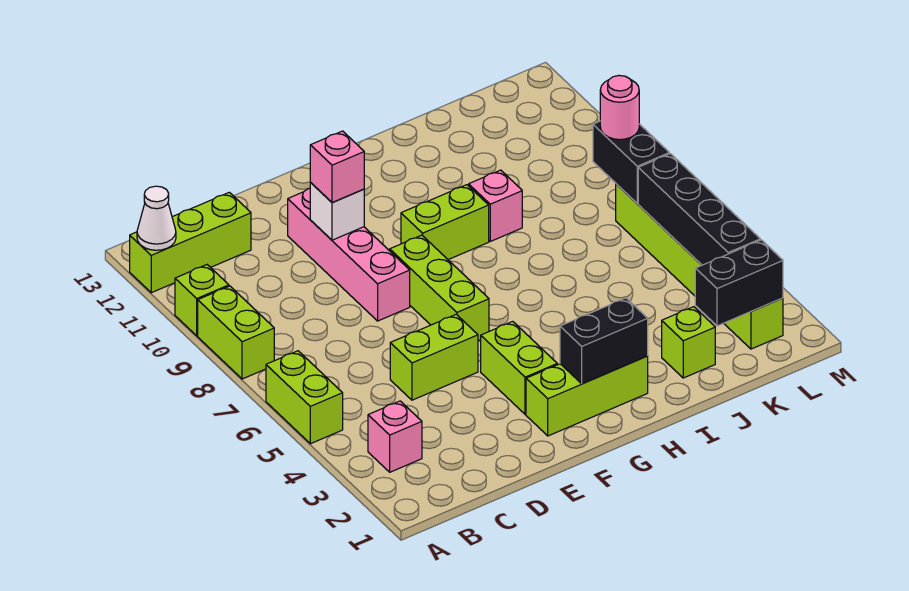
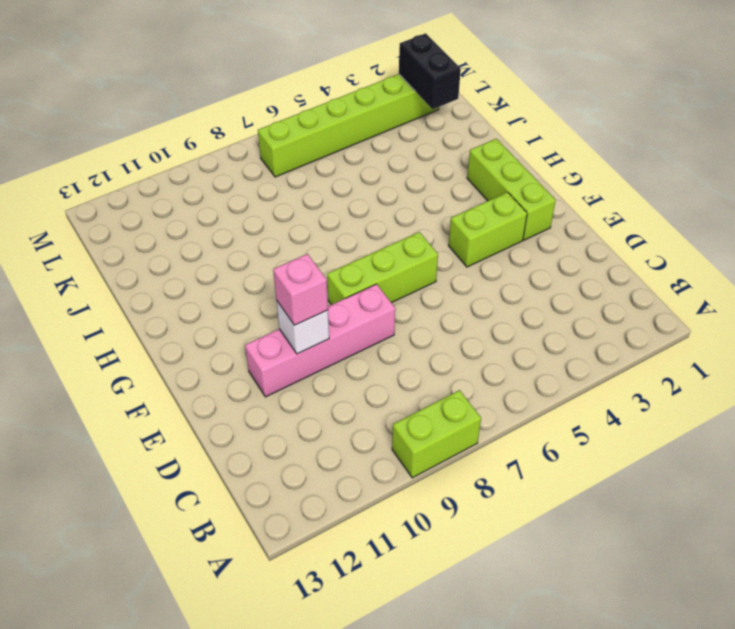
none -> lime brick A5:A6 level 1
none -> lime brick A10 level 1
none -> lime brick A12:C12 level 1

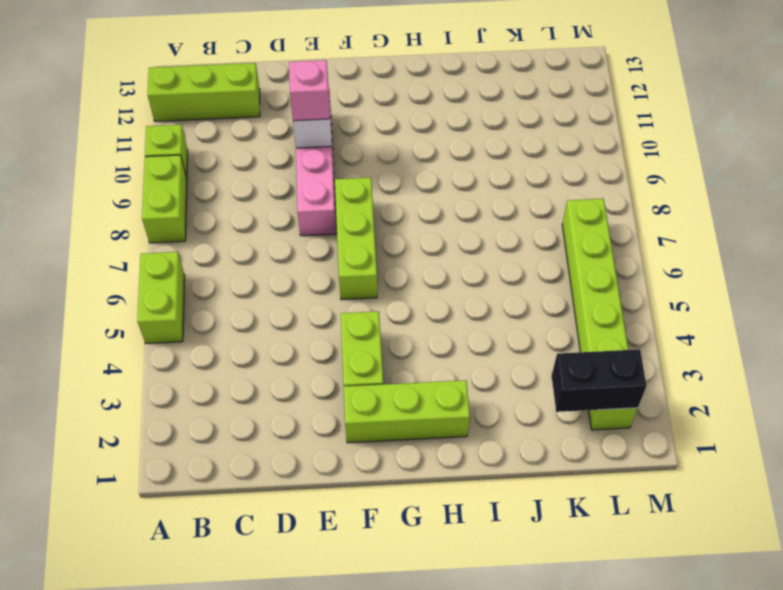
none -> pink brick B3 level 1
none -> lime brick D5:E5 level 1
none -> lime brick G9:H9 level 1

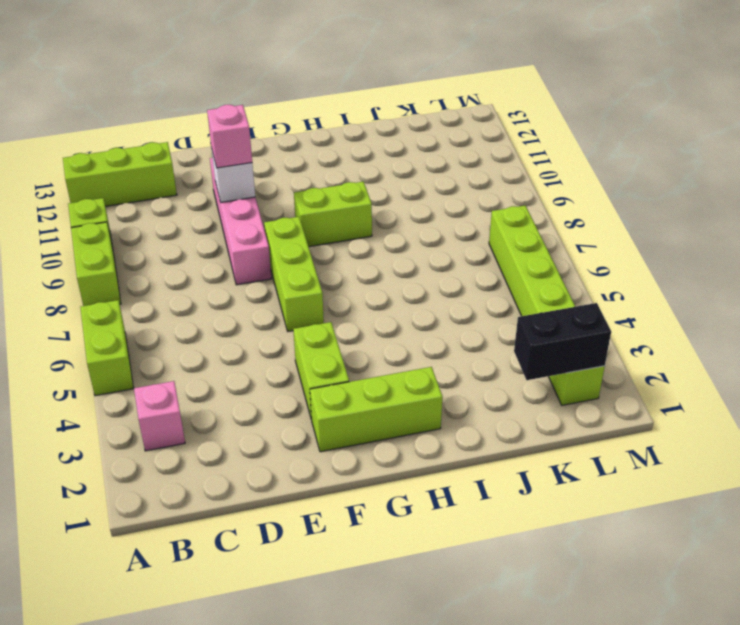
none -> lime brick D5:E5 level 1
none -> pink brick I9 level 1
none -> lime brick J2 level 1

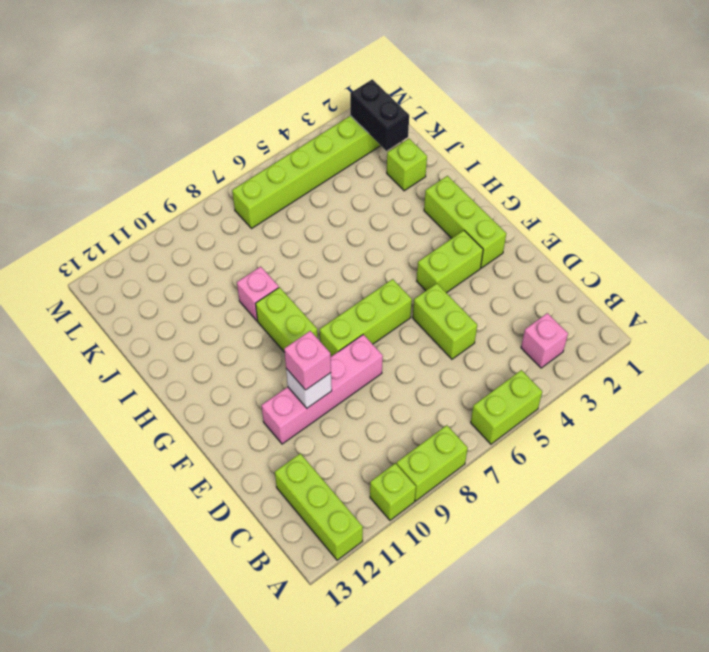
none -> white cone A12 level 2
none -> black brick G2:H2 level 2
none -> black brick L3:L6 level 2

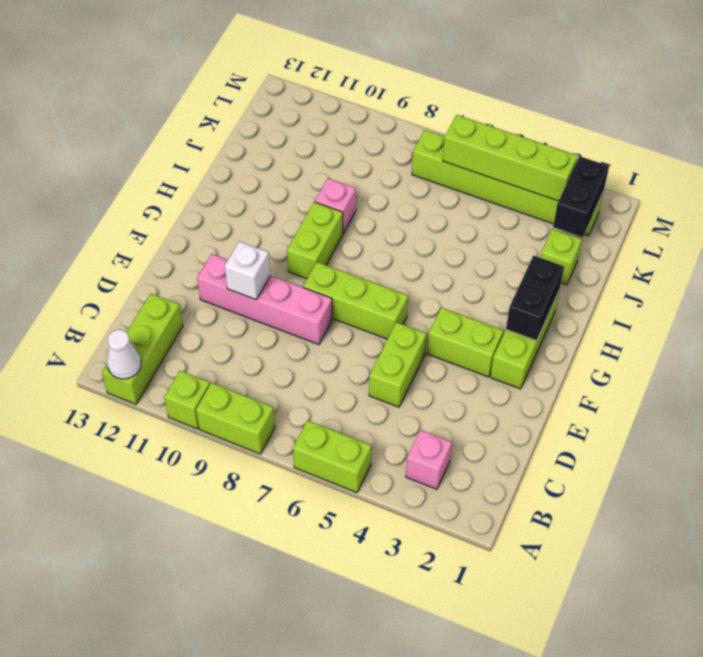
lime brick L3:L6 level 2 -> black brick L3:L6 level 2
none -> black brick L7:L8 level 2
none -> pink brick E10 level 3
none -> pink round brick L8 level 3

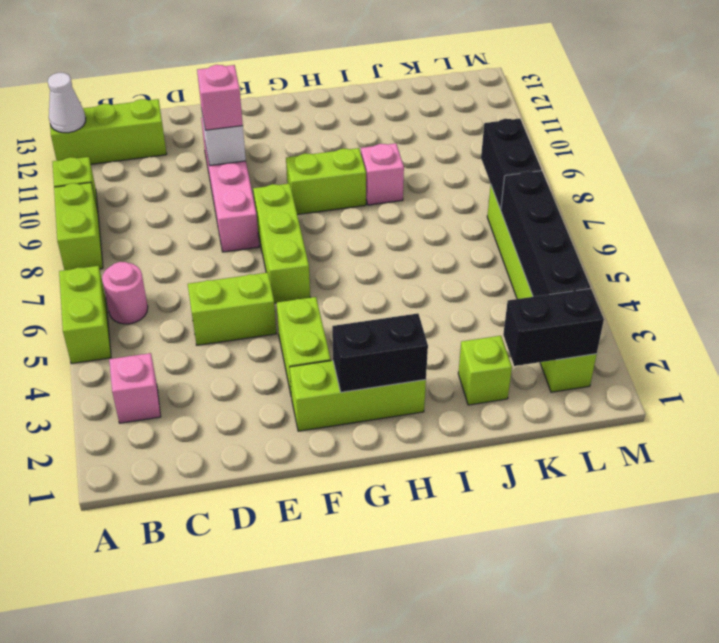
pink round brick B6 level 1 -> pink round brick L8 level 3

